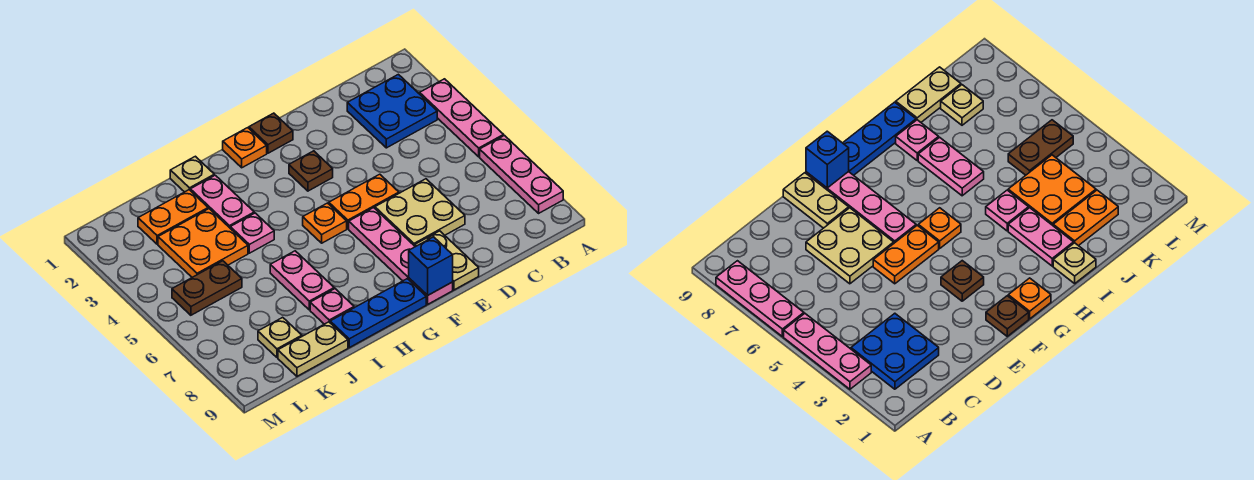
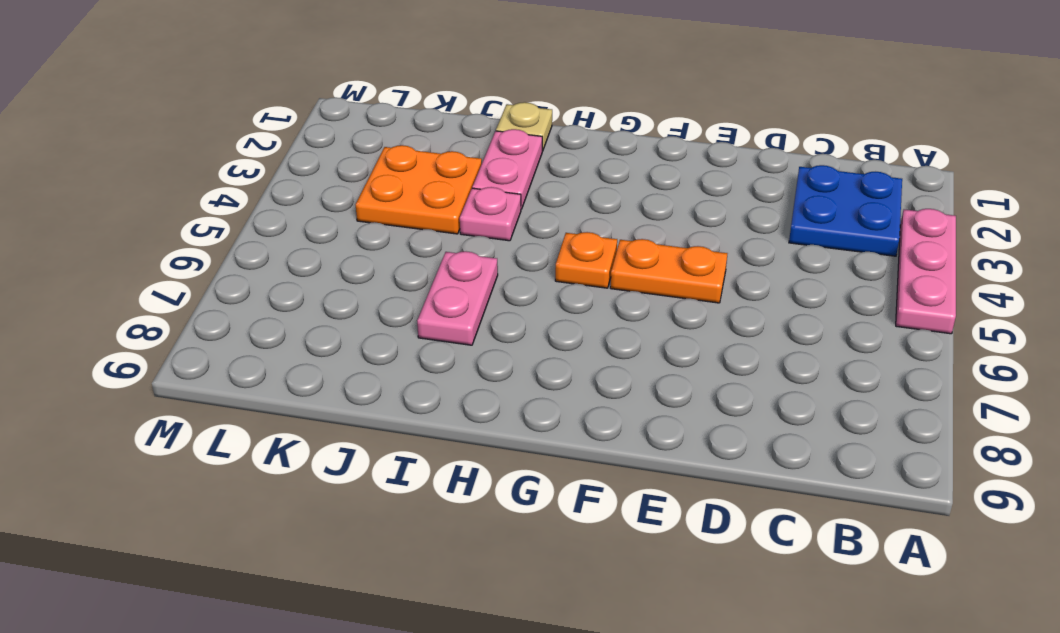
none -> pink plate A6:A8 level 1
none -> tan plate D6:E7 level 1
none -> tan plate E8:E9 level 1

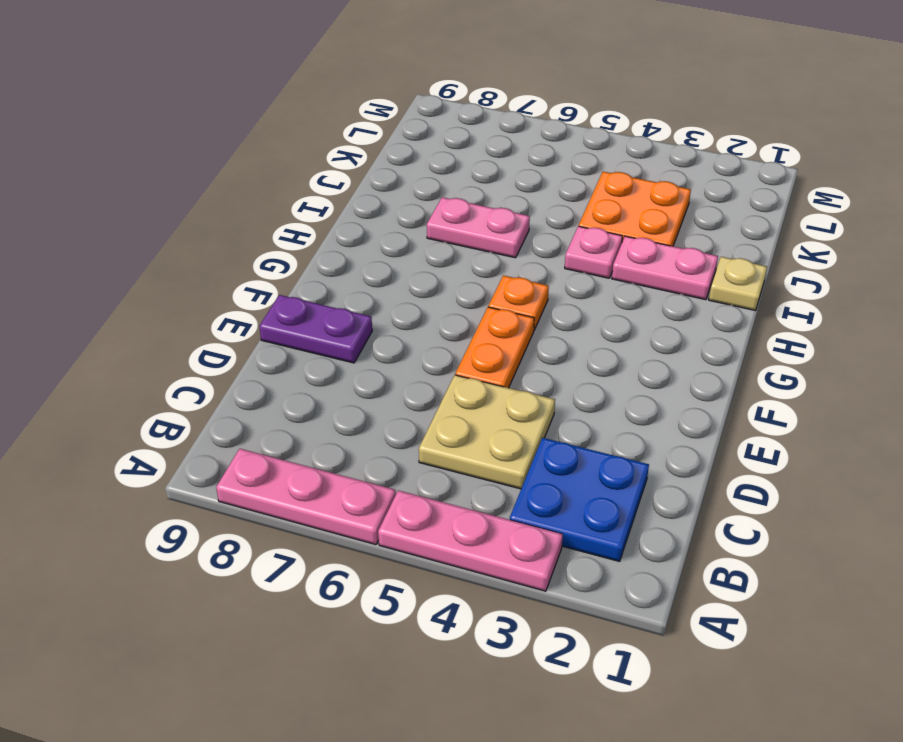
tan plate C4:D5 level 1 -> tan plate D6:E7 level 1
purple plate E8:E9 level 1 -> tan plate E8:E9 level 1
none -> brown plate F1 level 1
none -> brown plate F3 level 1
none -> pink plate F6:F9 level 1

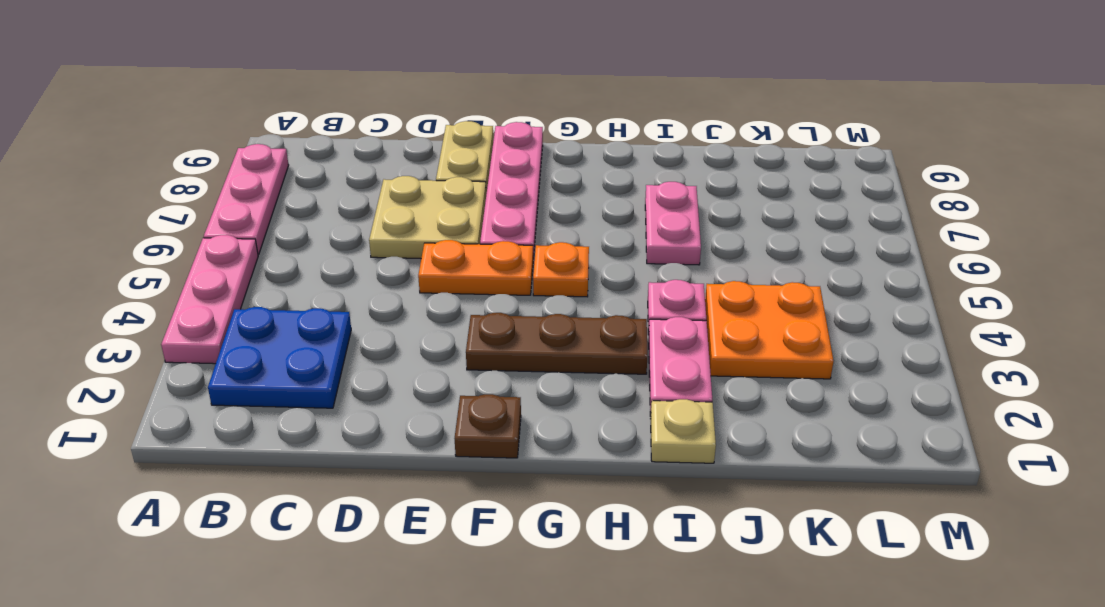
brown plate F3:H3 level 1 -> brown plate F3 level 1
none -> orange plate G1 level 1
none -> blue plate G9:I9 level 1
none -> pink plate I8 level 1

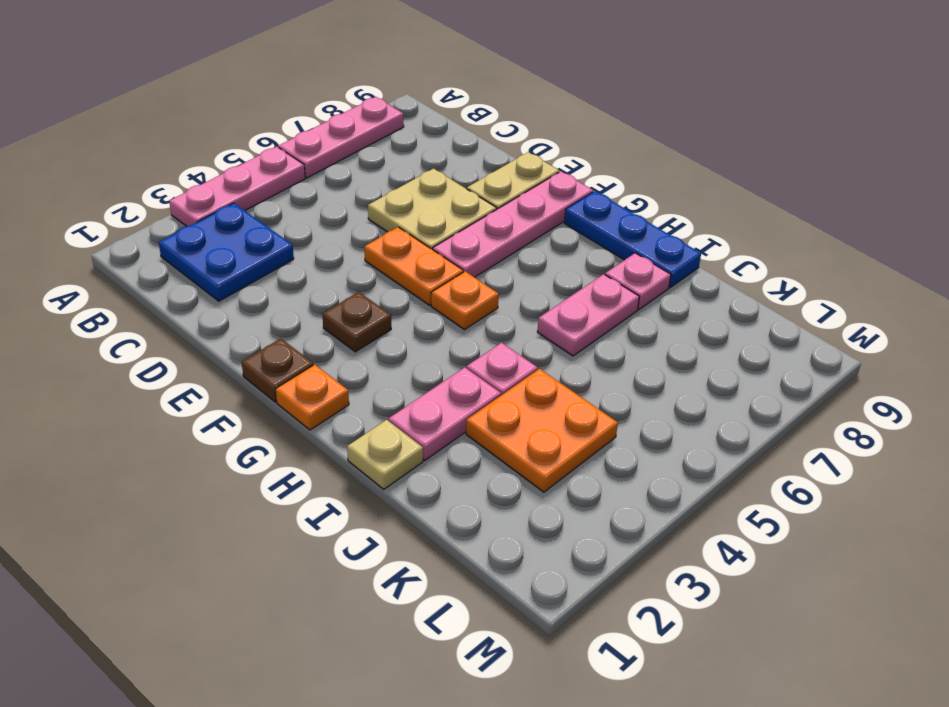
none -> orange plate J2:K2 level 1
none -> tan plate J9:K9 level 1
none -> brown plate K5:L5 level 1

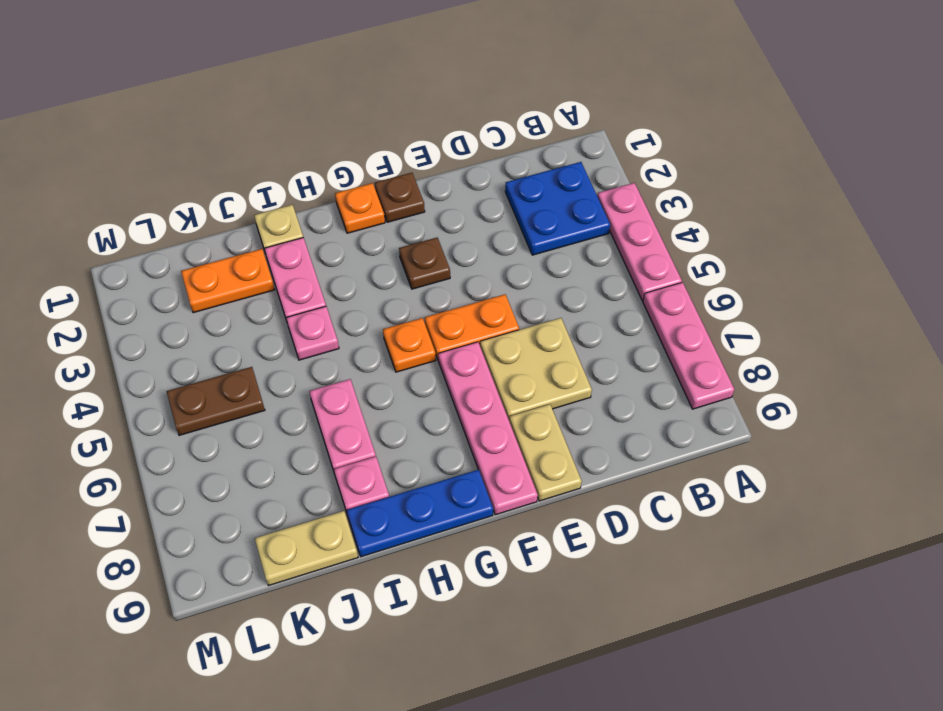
none -> orange plate J3:K4 level 1
none -> tan plate K8 level 1
none -> blue brick F9 level 2

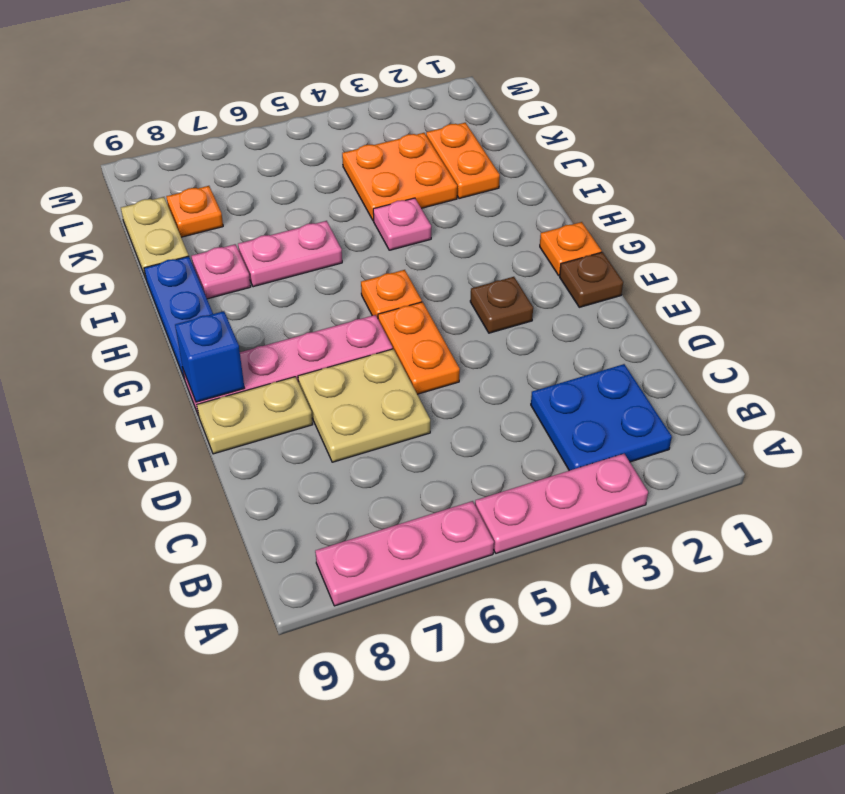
orange plate K8 level 1 -> tan plate K8 level 1
none -> tan plate I1 level 1
none -> pink plate I2:I3 level 1
none -> brown plate K5:L5 level 1

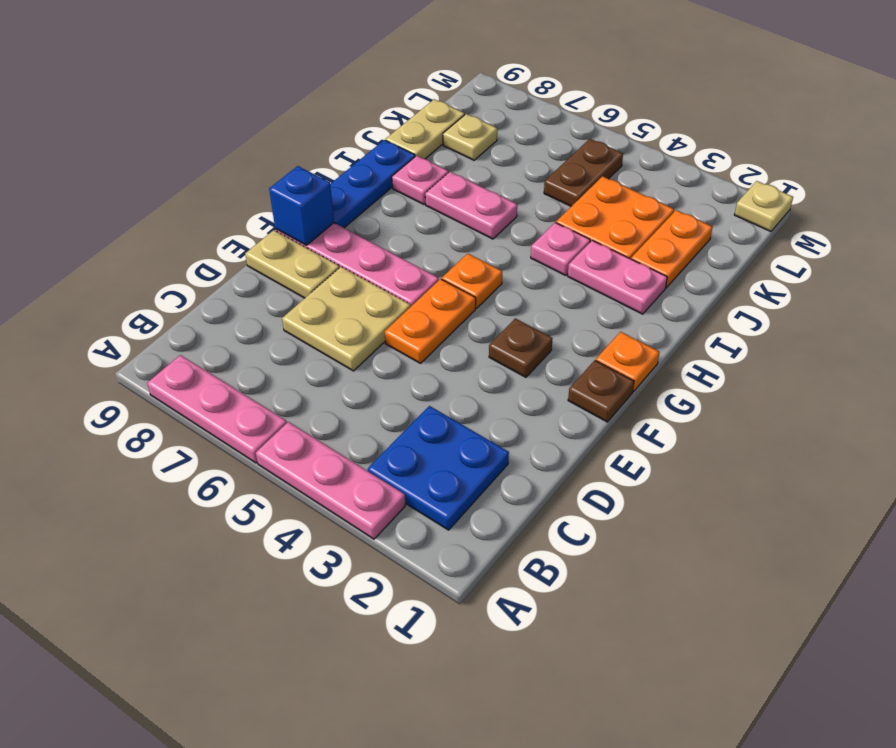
tan plate M1 level 1 -> tan plate I1 level 1

